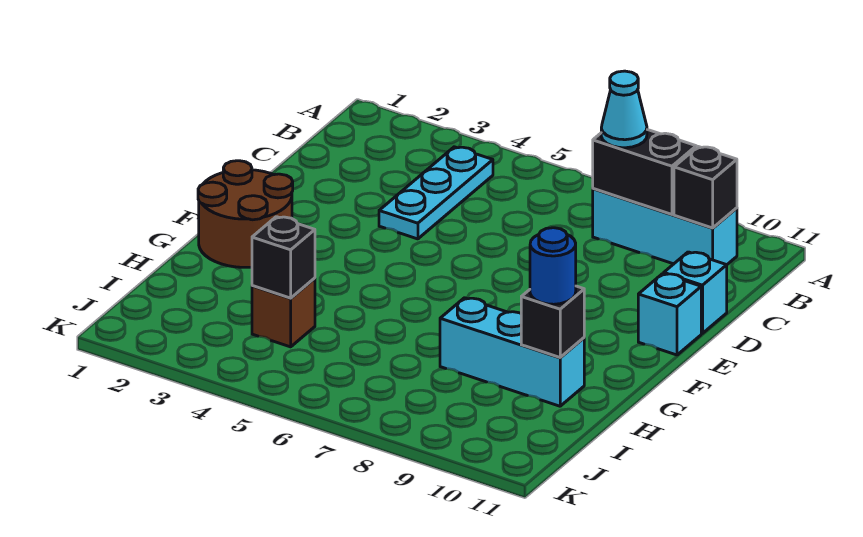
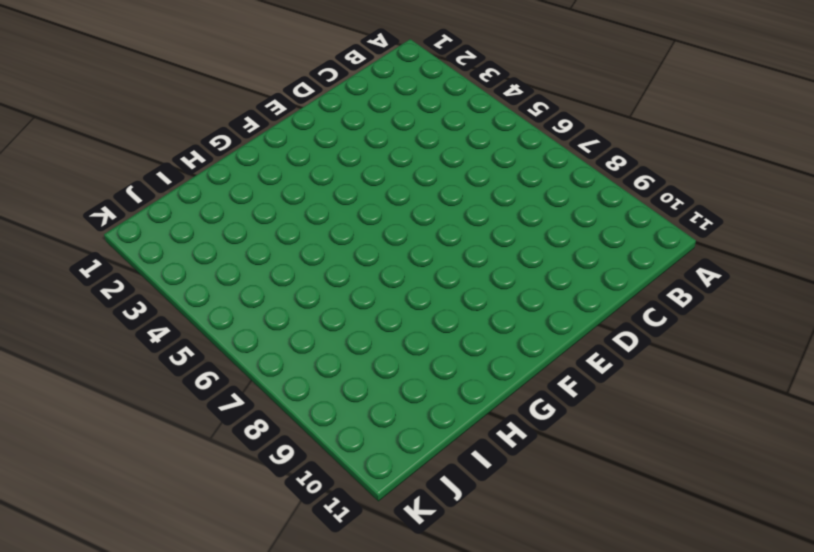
none -> cyan plate B4:D4 level 1
none -> cyan brick B8:B10 level 1
none -> cyan brick D11 level 1

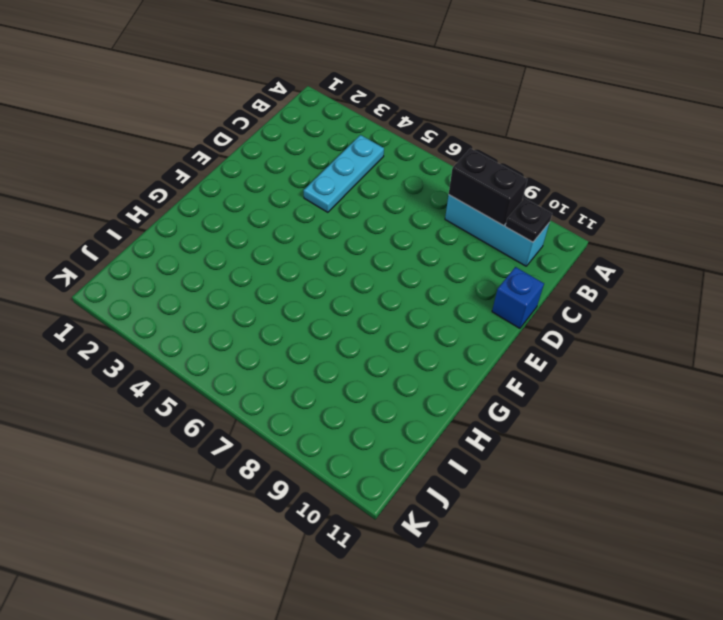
black plate B10 level 2 -> black brick B10 level 2
blue brick D11 level 1 -> cyan brick D11 level 1
none -> cyan brick E11 level 1
none -> brown round brick F1:G2 level 1
none -> cyan brick H8:H10 level 1

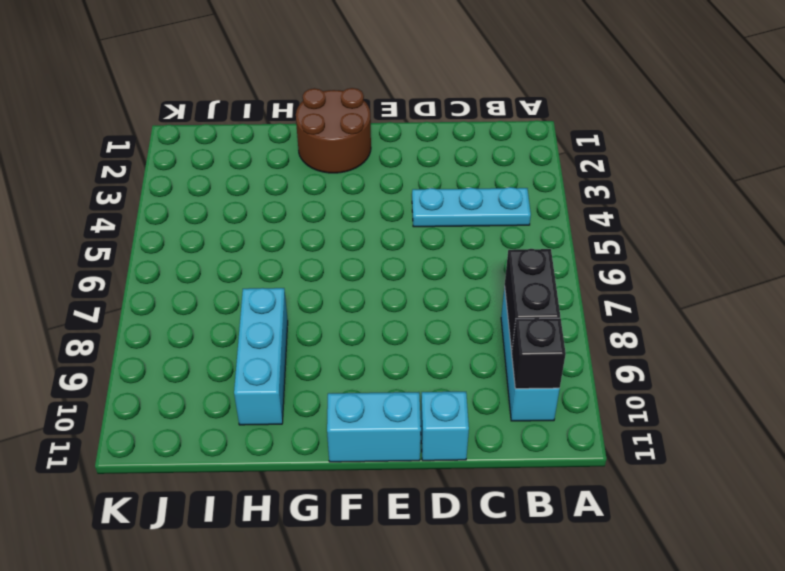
cyan brick E11:F11 level 1 -> cyan brick E11 level 1
none -> brown brick I4 level 1
none -> black brick H10 level 2
none -> black brick I4 level 2

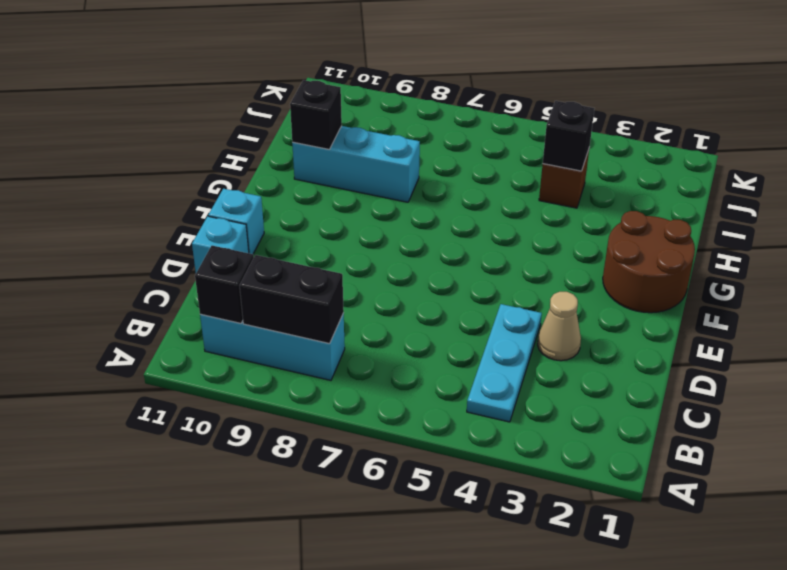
tan cone D3 level 1 -> none
none -> cyan cone B8 level 3
none -> blue round brick H10 level 3

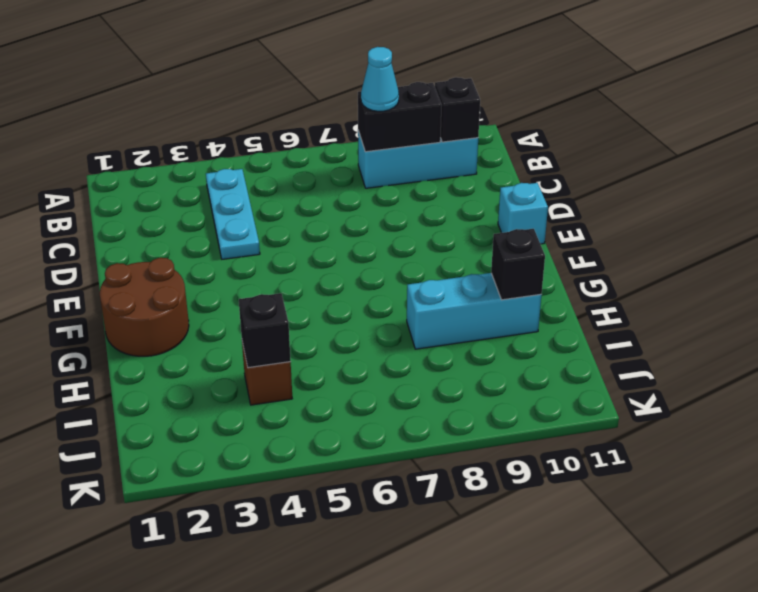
none -> cyan brick D11 level 1
none -> blue round brick H10 level 3

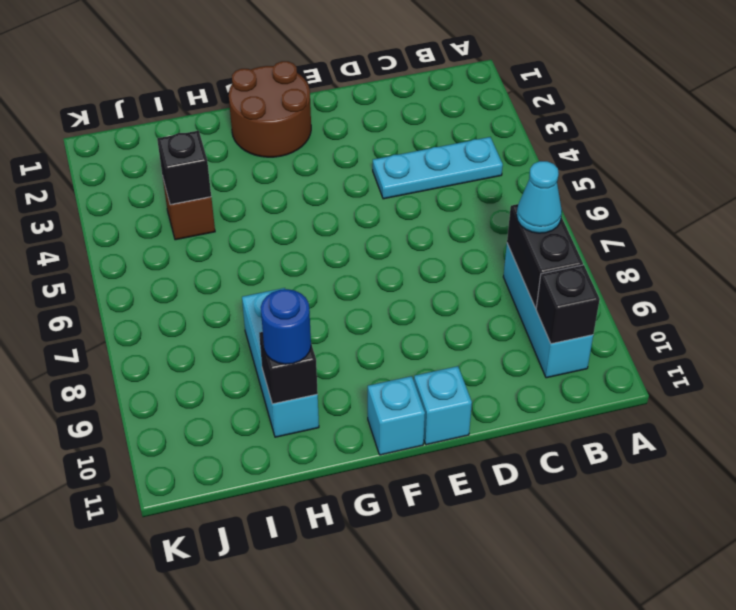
cyan brick F11 level 1 -> cyan brick D11 level 1

